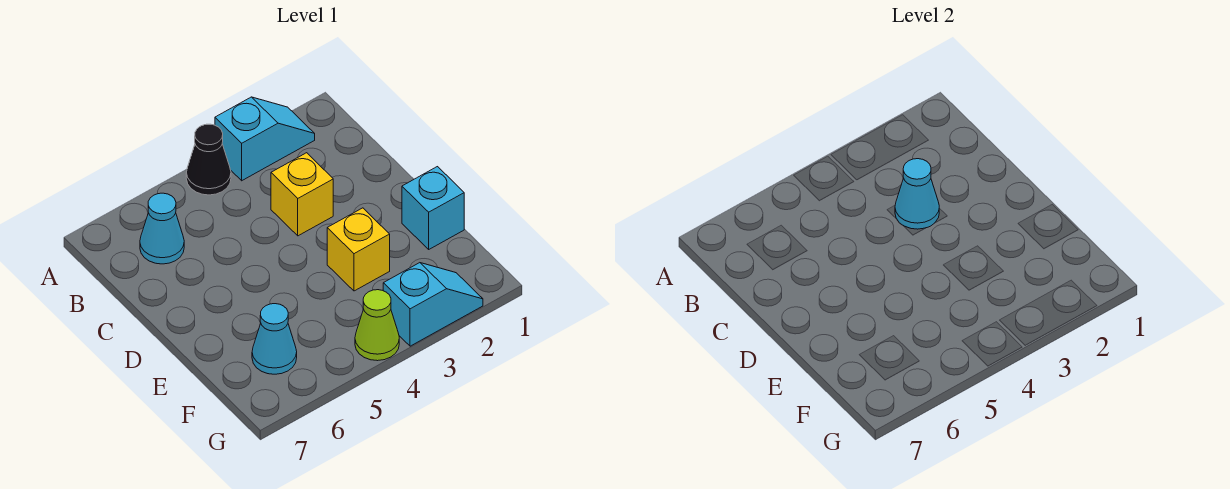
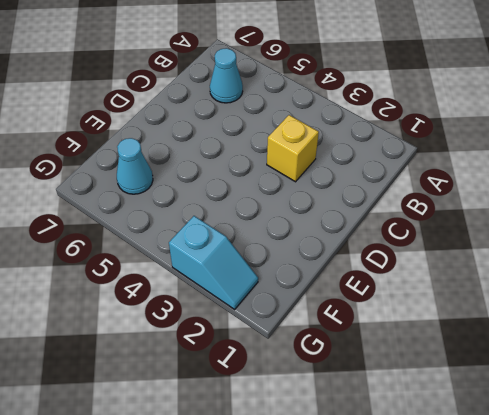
none -> cyan slope A2:A3 level 1 top 3
none -> black cone A4 level 1

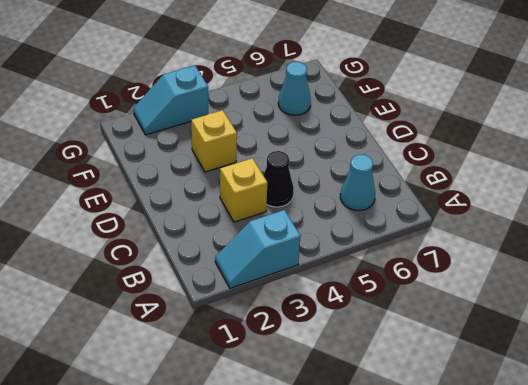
black cone C4 level 1 -> black cone A4 level 1
none -> cyan brick E1 level 1
none -> lime cone G4 level 1

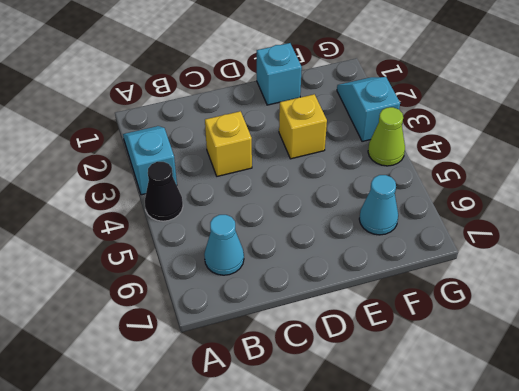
none -> cyan cone C3 level 2

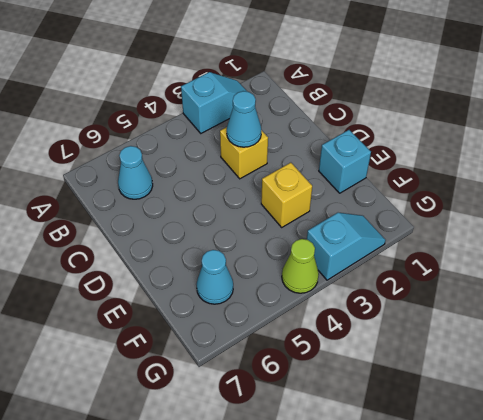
none -> black cone A4 level 1

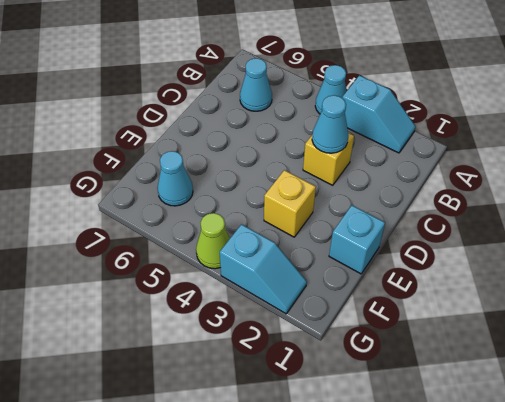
cyan cone A4 level 1 -> black cone A4 level 1

